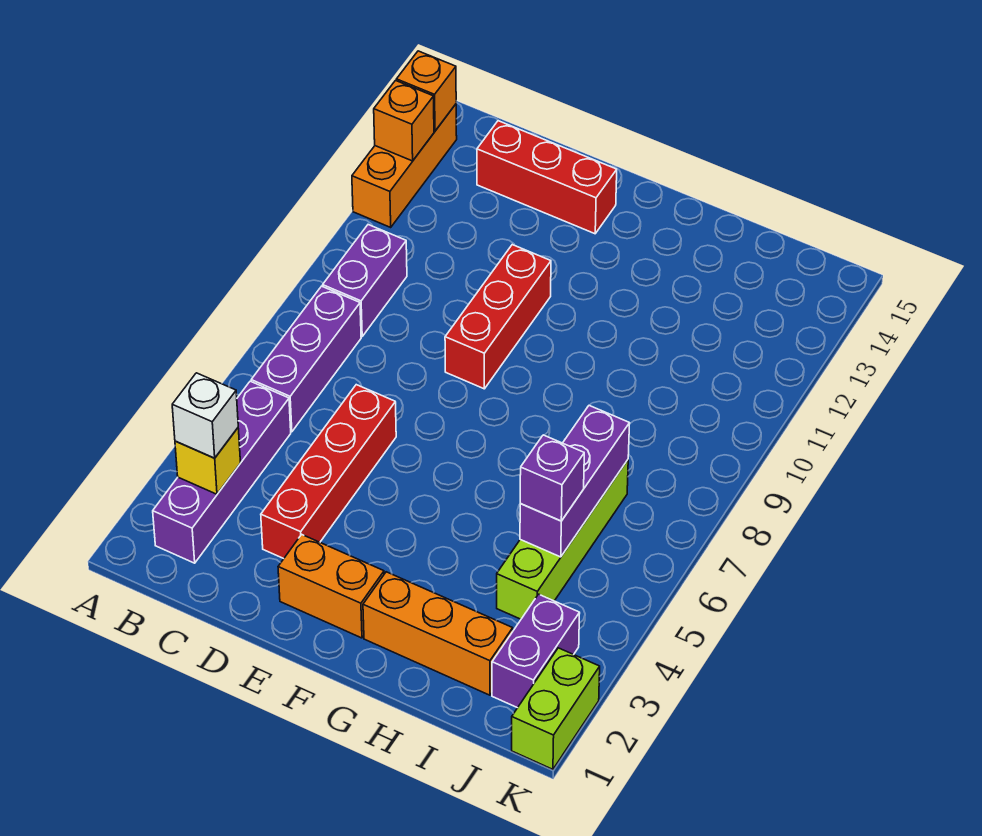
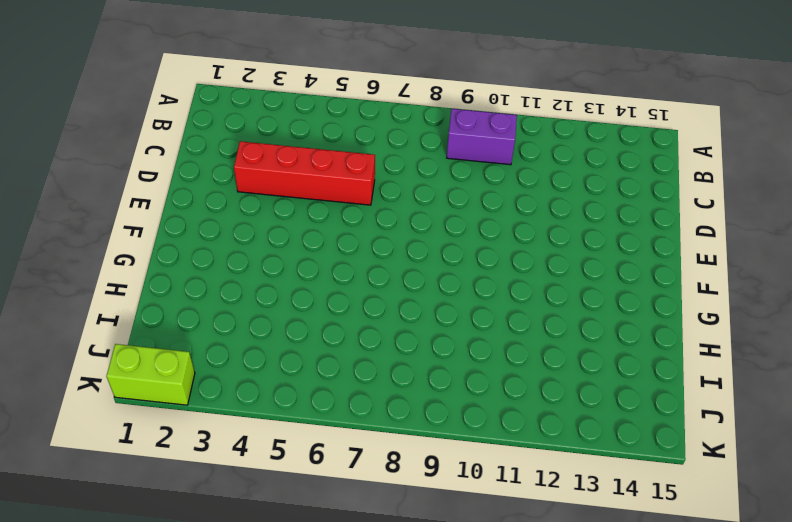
none -> orange brick A12:A14 level 1
none -> purple brick B2:B5 level 1
none -> purple brick B6:B8 level 1

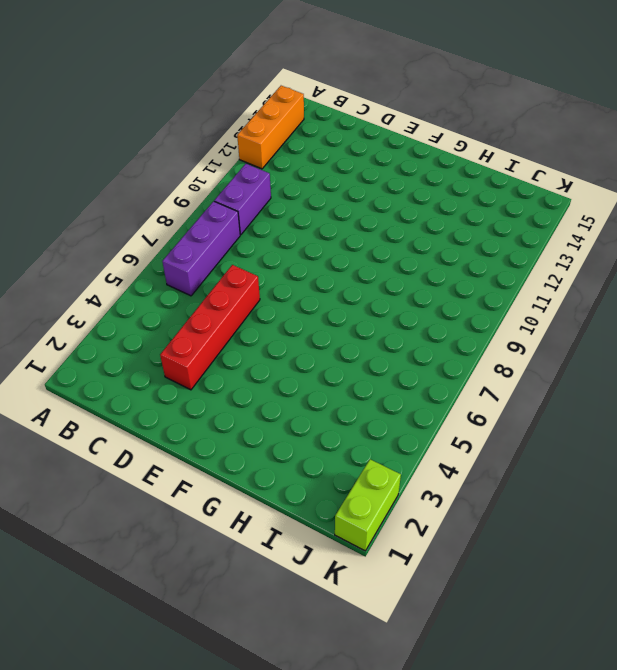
none -> purple brick B2:B5 level 1
none -> red brick C14:E14 level 1
none -> orange brick E2:F2 level 1

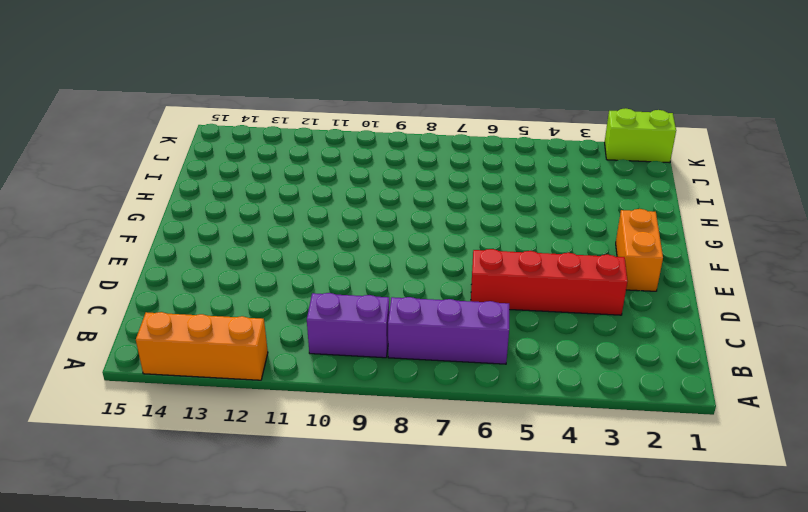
none -> purple brick B2:B5 level 1
none -> red brick C14:E14 level 1
none -> red brick E9:E11 level 1

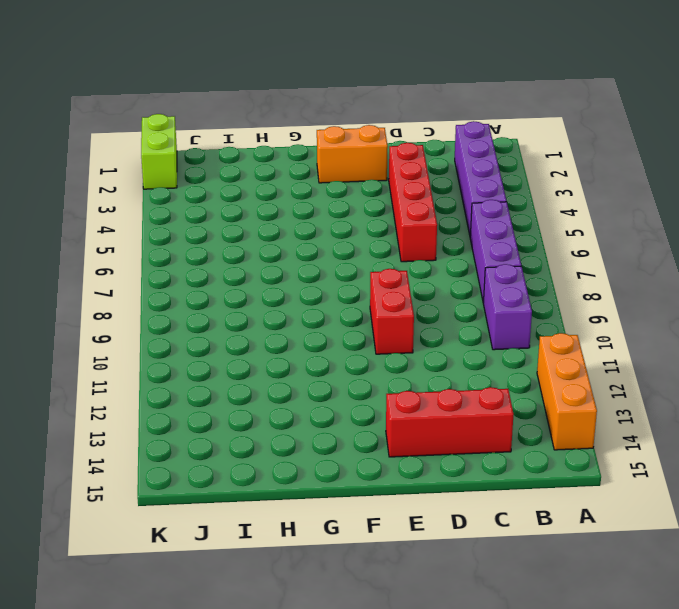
red brick E9:E10 level 1 -> red brick E9:E11 level 1
none -> orange brick G2:I2 level 1
none -> lime brick I4:I7 level 1
none -> purple brick J2:J3 level 1

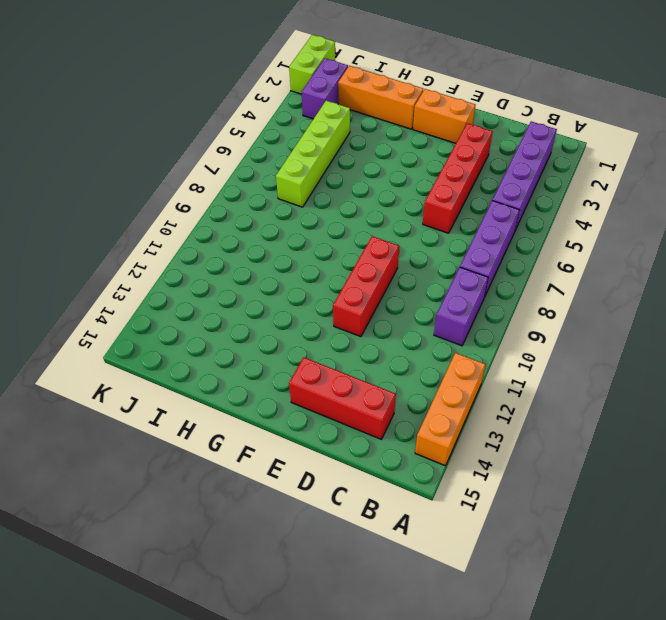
none -> orange brick A13 level 2
none -> orange brick A14 level 2
none -> yellow brick B3 level 2

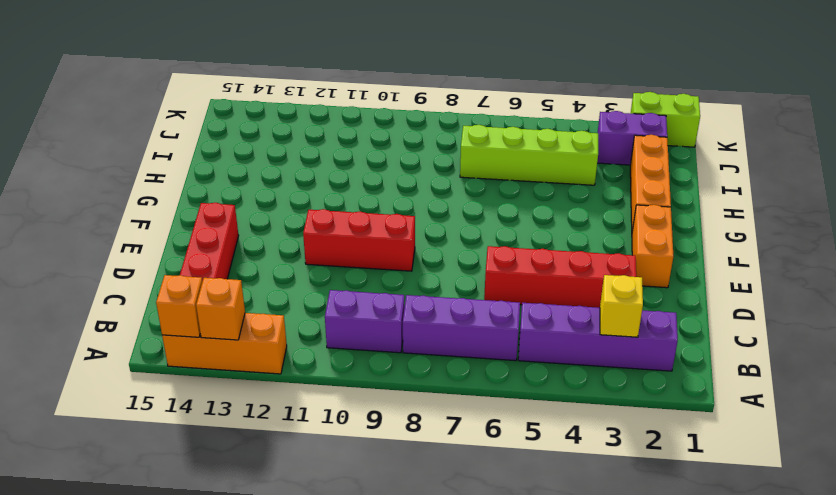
none -> purple brick I5:I7 level 2
none -> white brick B3 level 3
none -> purple brick I5 level 3

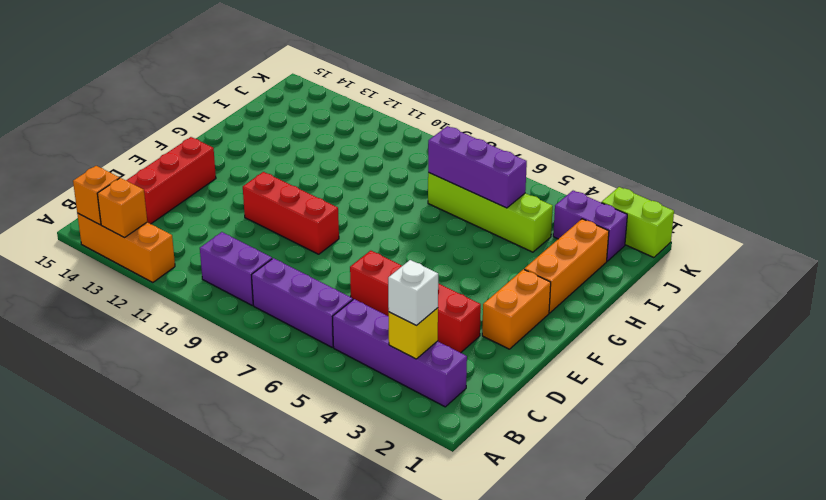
none -> purple brick I5 level 3

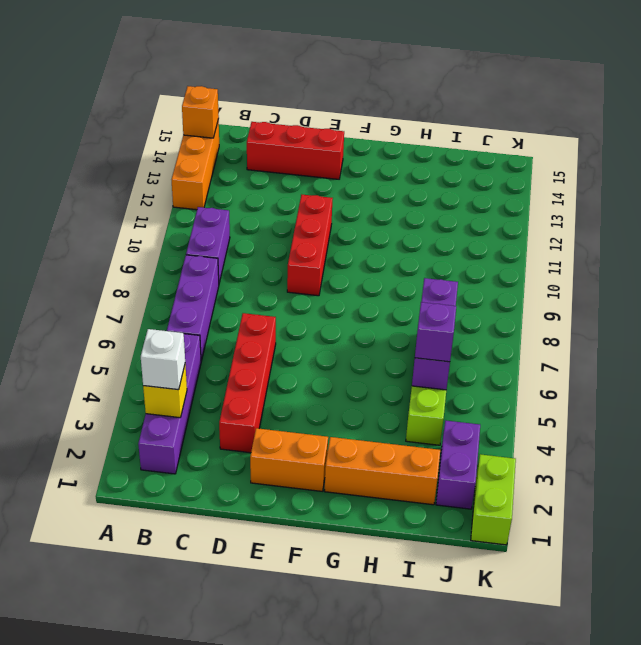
none -> orange brick A13 level 2

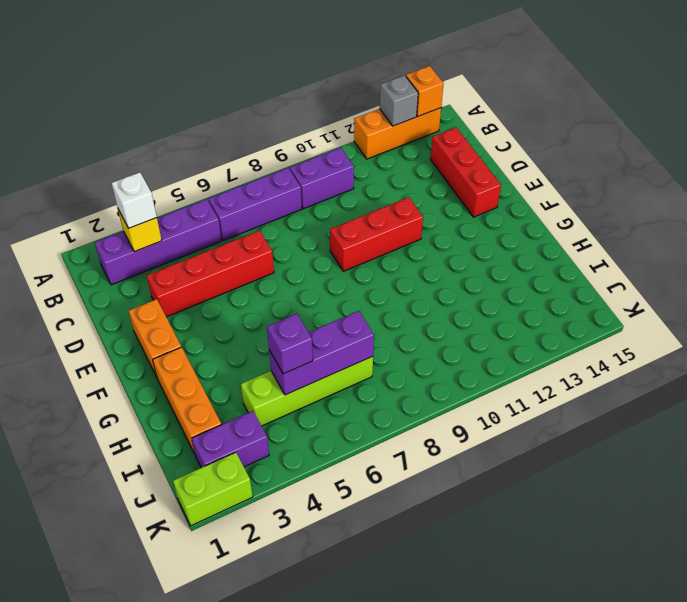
grey brick A13 level 2 -> orange brick A13 level 2

